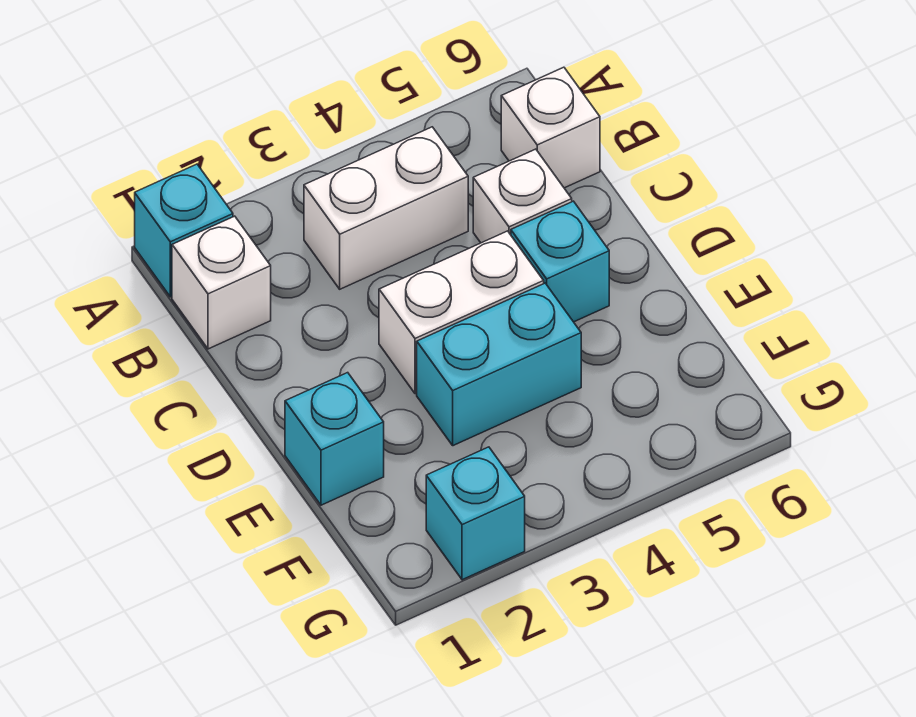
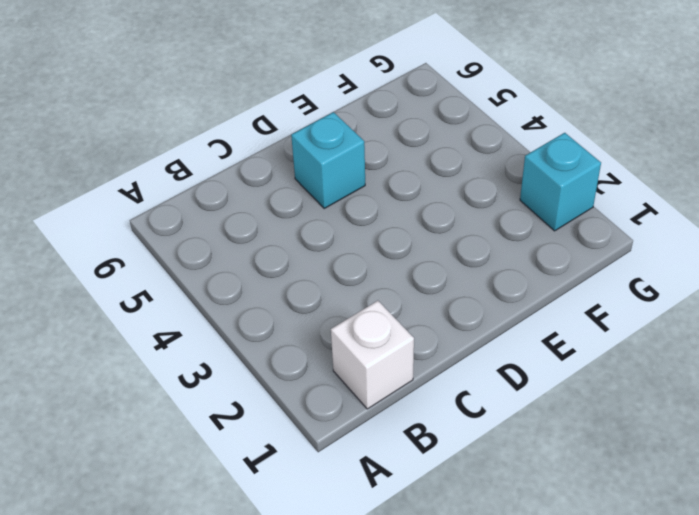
none -> cyan brick A1 level 1
none -> white brick B3:B4 level 1

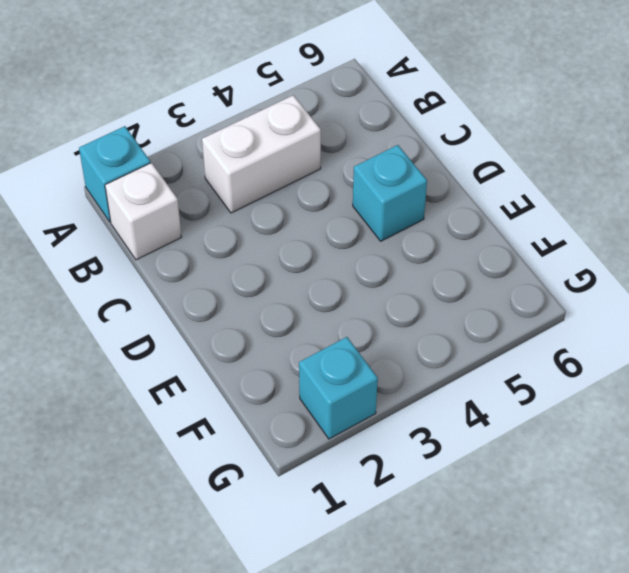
none -> white brick B6 level 1
none -> white brick C5 level 1

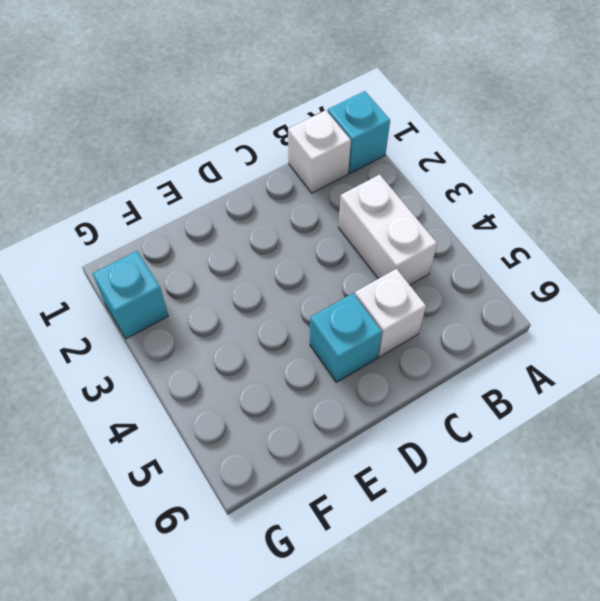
none -> white brick B6 level 1
none -> white brick D3:D4 level 1

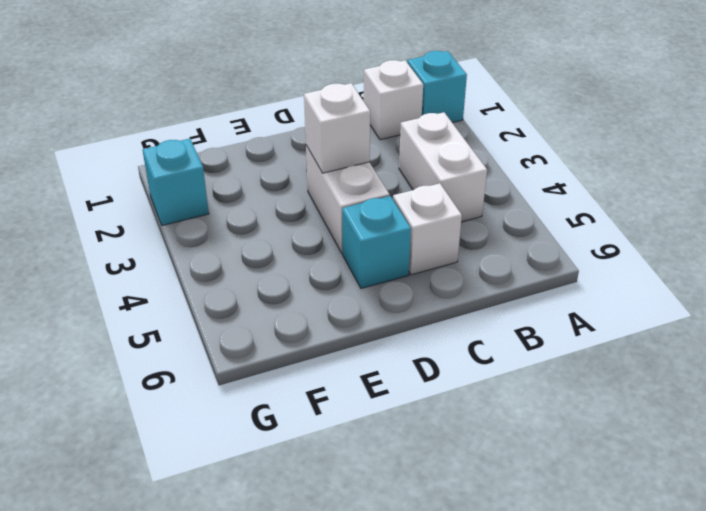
white brick D3 level 2 -> white brick B6 level 1
none -> cyan brick E1 level 1
none -> cyan brick E3:E4 level 1

